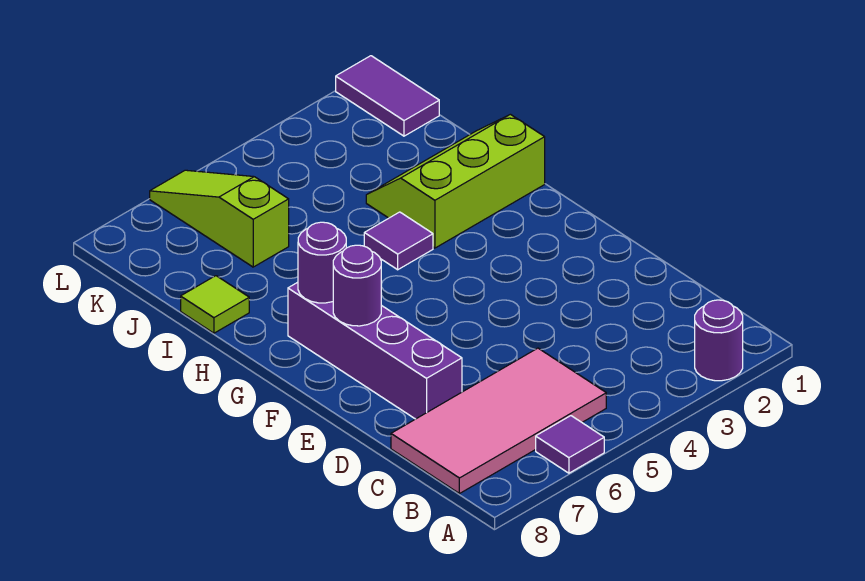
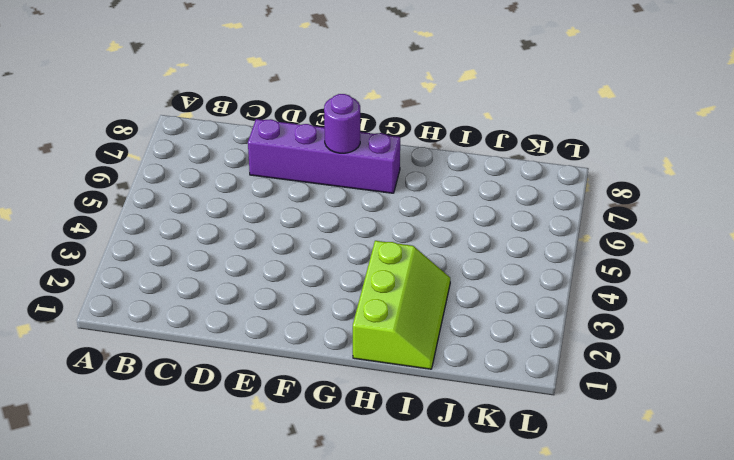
none -> purple round brick A2 level 1
none -> purple tile A6 level 1

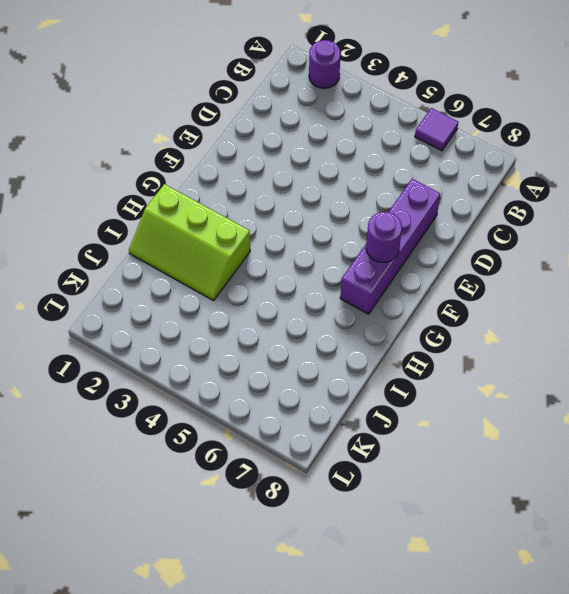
none -> pink tile B5:C8 level 1
none -> purple tile H4 level 1

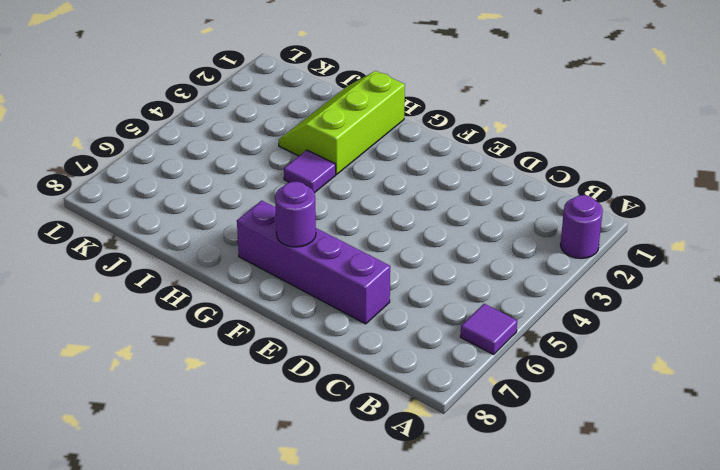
none -> pink tile B5:C8 level 1
none -> lime tile I8 level 1

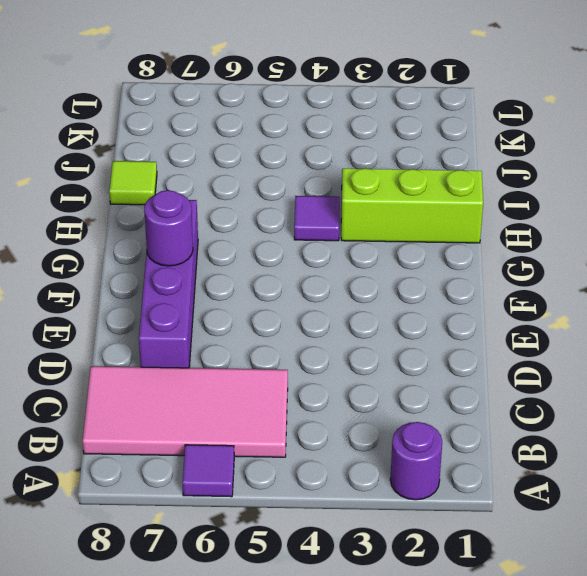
none -> lime slope J6:L6 level 1 top J
none -> purple tile K1:L1 level 1

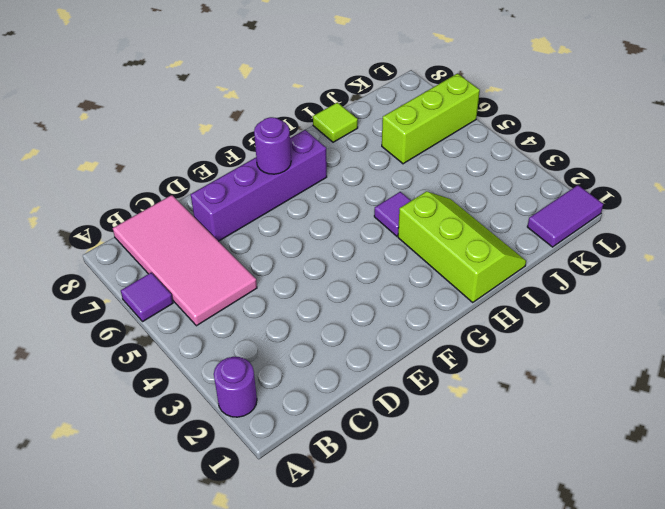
lime brick J6:L6 level 1 -> lime slope J6:L6 level 1 top J
none -> purple round brick G7 level 2

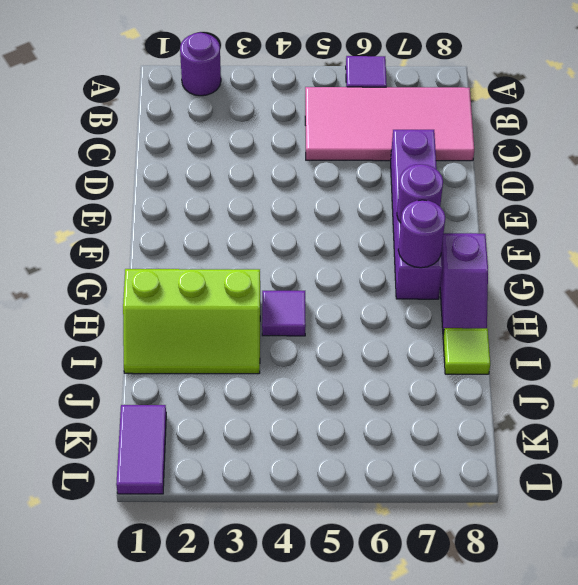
purple slope G8:H8 level 1 top G -> none
none -> lime slope J6:L6 level 1 top J

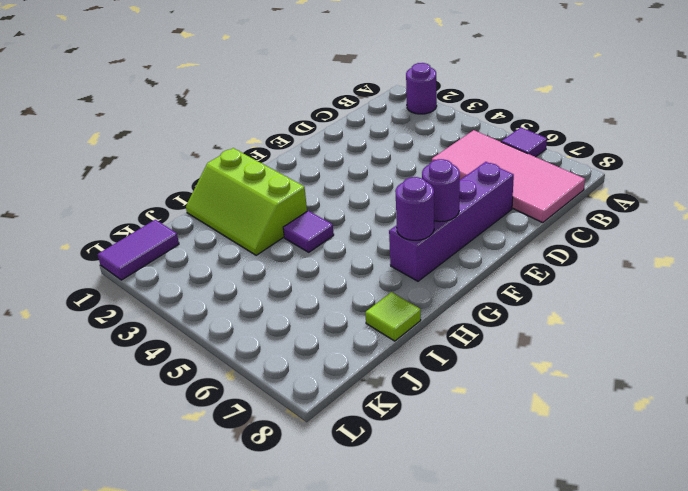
none -> lime slope J6:L6 level 1 top J

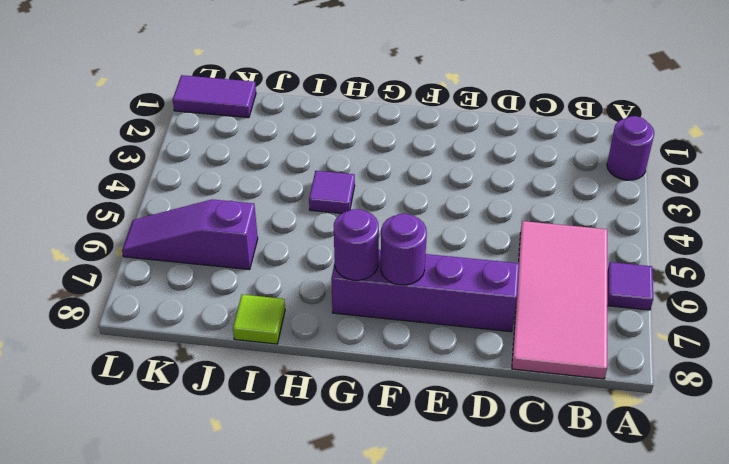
purple slope J6:L6 level 1 top J -> lime slope J6:L6 level 1 top J
none -> lime slope H1:I3 level 1 top H

